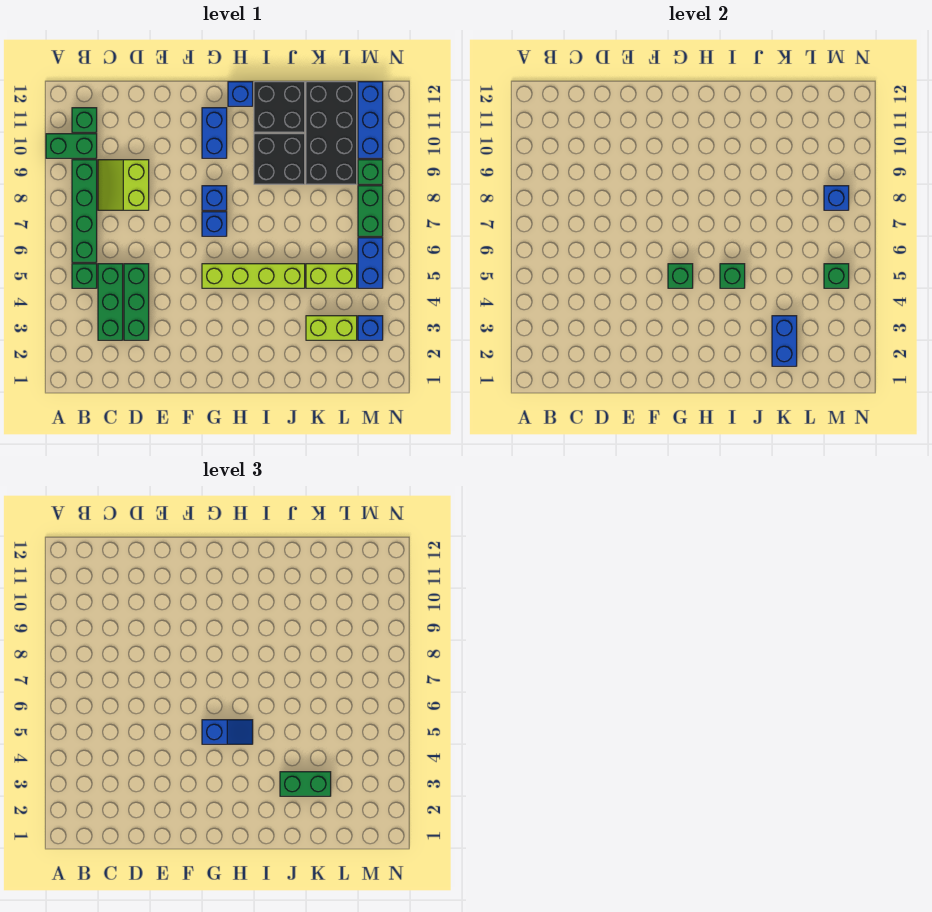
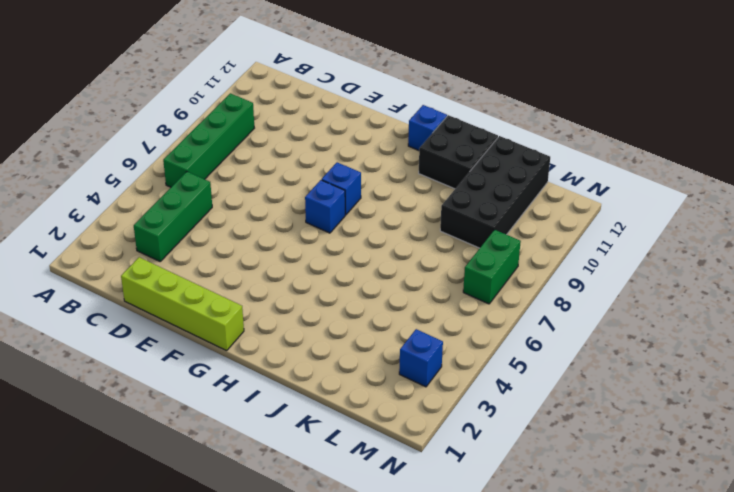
lime brick D1:G1 level 1 -> lime brick G5:J5 level 1
none -> green brick A10:B10 level 1
none -> green brick B5 level 1
none -> green brick B11 level 1

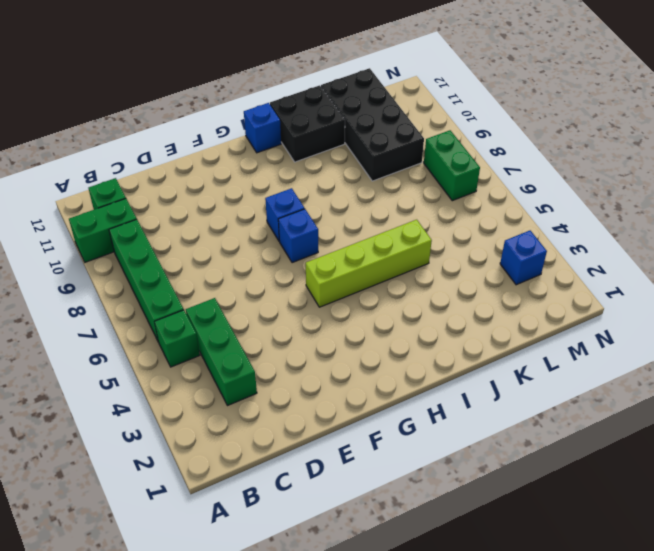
none -> lime slope C8:D9 level 1 top D
none -> green brick D3:D5 level 1
none -> blue brick G10:G11 level 1

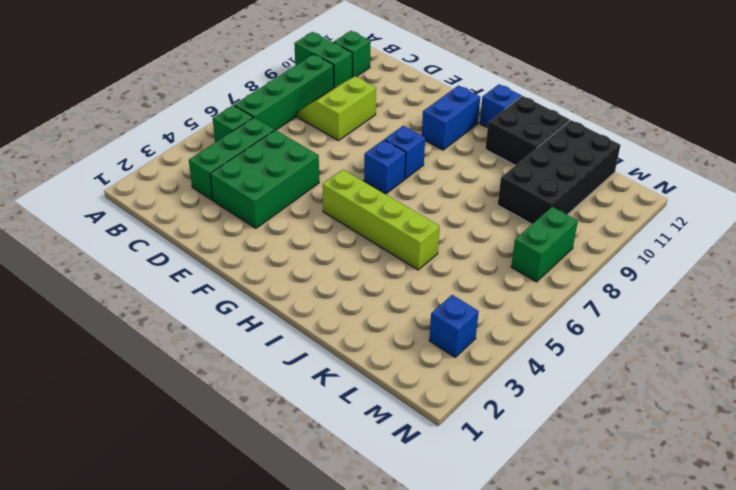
green brick D3:E5 level 1 -> green brick D3:D5 level 1
none -> black brick I9:J10 level 1
none -> lime brick K3:L3 level 1
none -> lime brick K5:L5 level 1

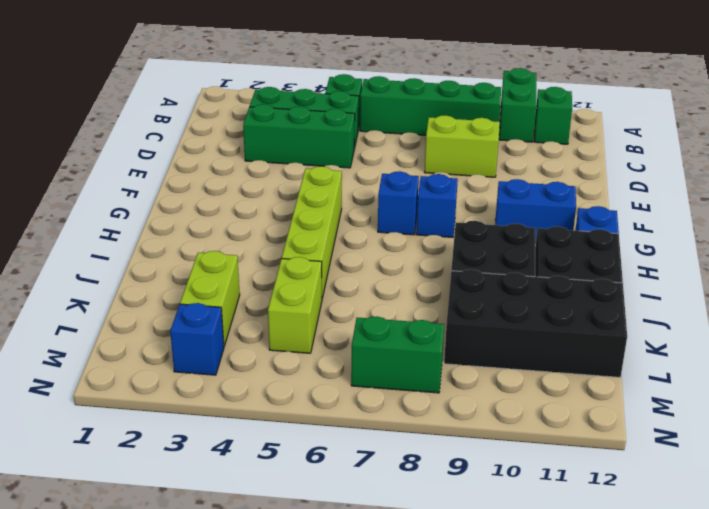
none -> blue brick M5:M6 level 1
none -> green brick M9 level 1
none -> blue brick M10:M12 level 1

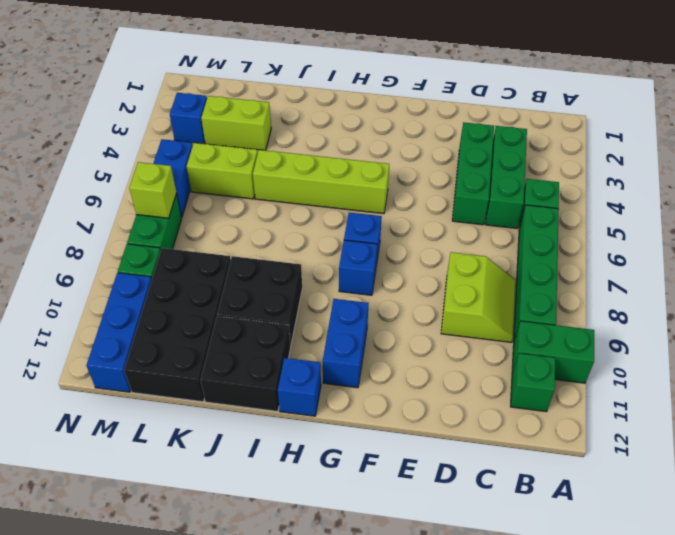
lime brick M7 level 2 -> none
none -> green brick G5 level 2
none -> green brick I5 level 2
none -> blue brick K2:K3 level 2

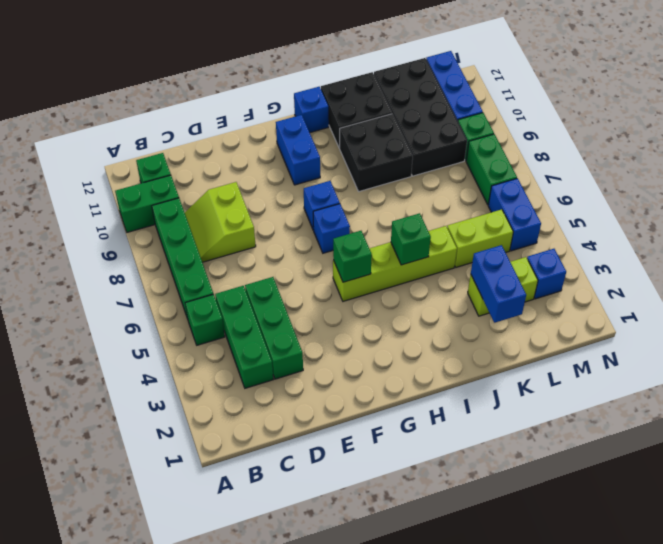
none -> green brick M5 level 2
none -> blue brick M8 level 2
none -> blue slope G5:H5 level 3 top G

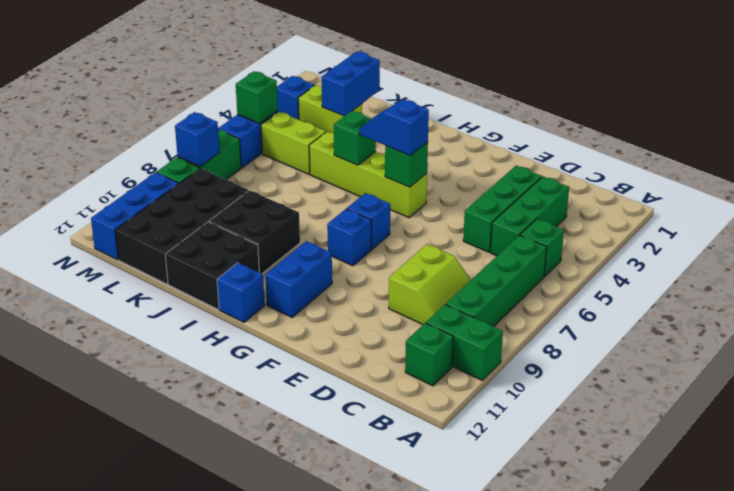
none -> green brick J3:K3 level 3

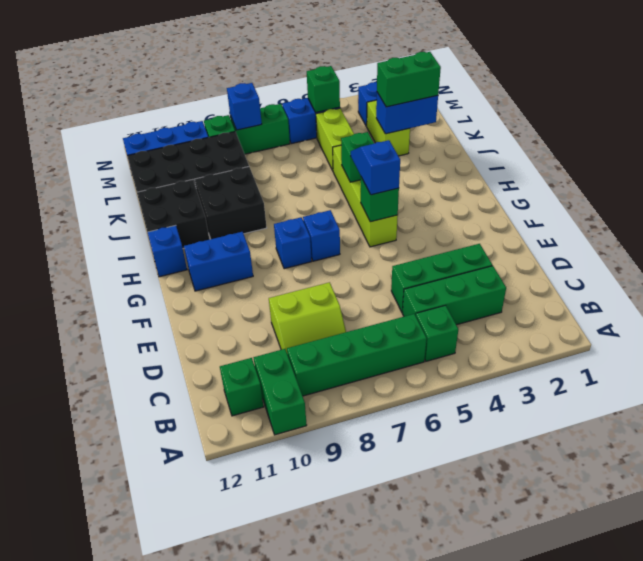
green brick K2:K3 level 3 -> green brick J3:K3 level 3

